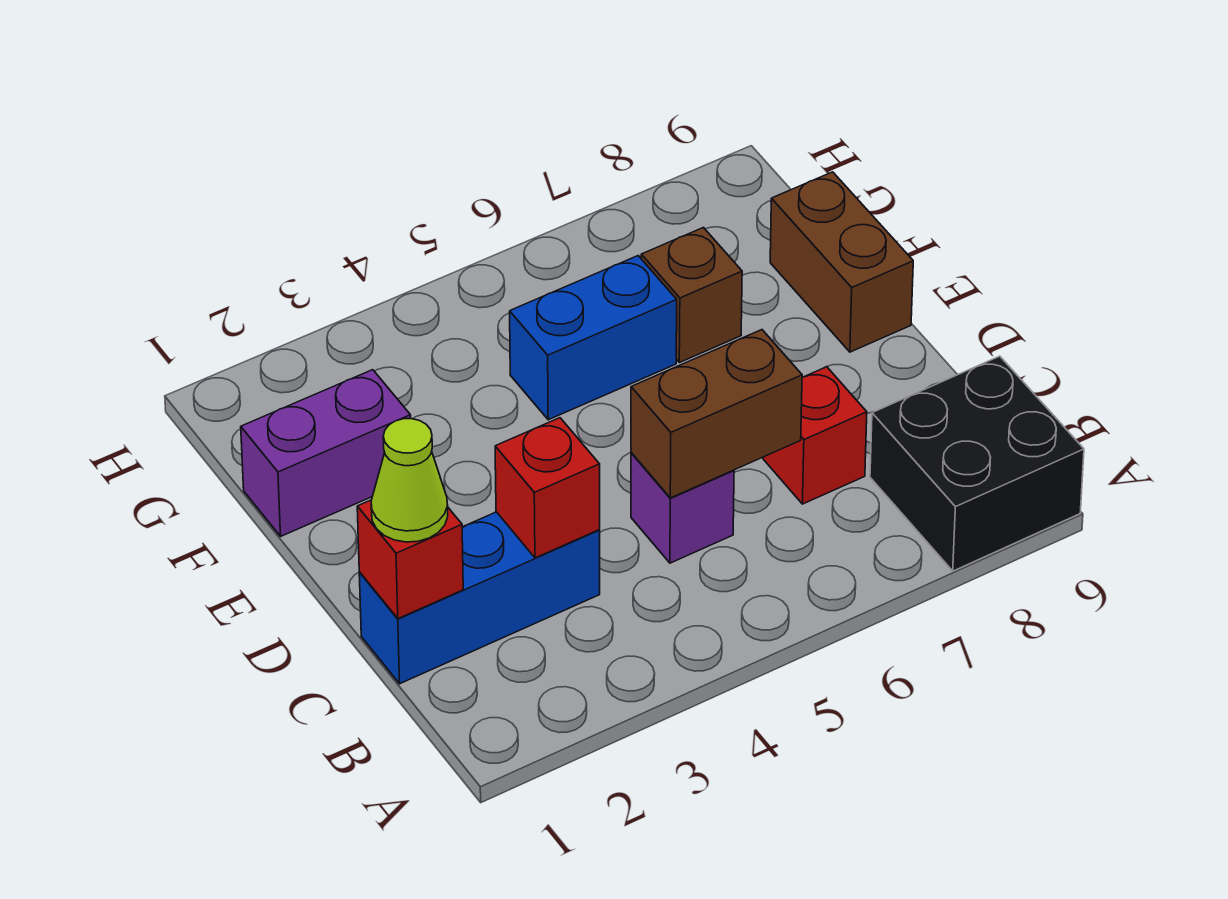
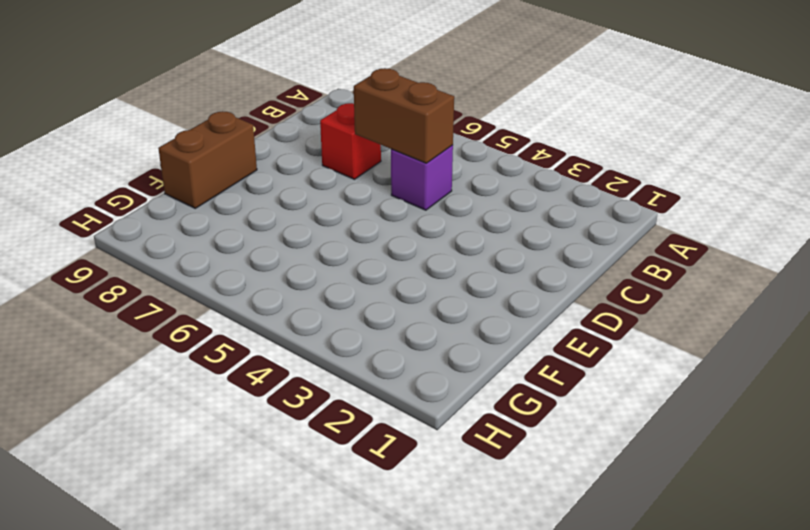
none -> black brick A8:B9 level 1
none -> blue brick C1:C3 level 1
none -> purple brick F1:F2 level 1

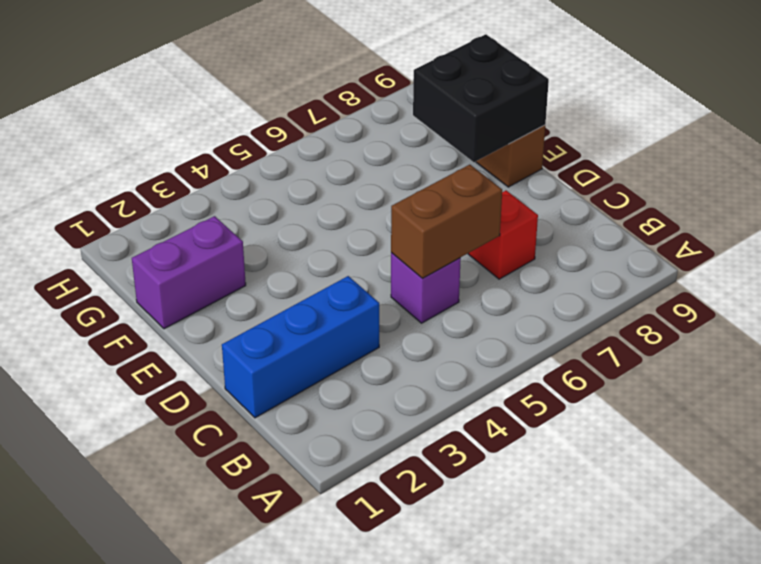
black brick E8:F9 level 2 -> black brick A8:B9 level 1
none -> blue brick F5:F6 level 1
none -> brown brick F7 level 1
none -> red brick C1 level 2

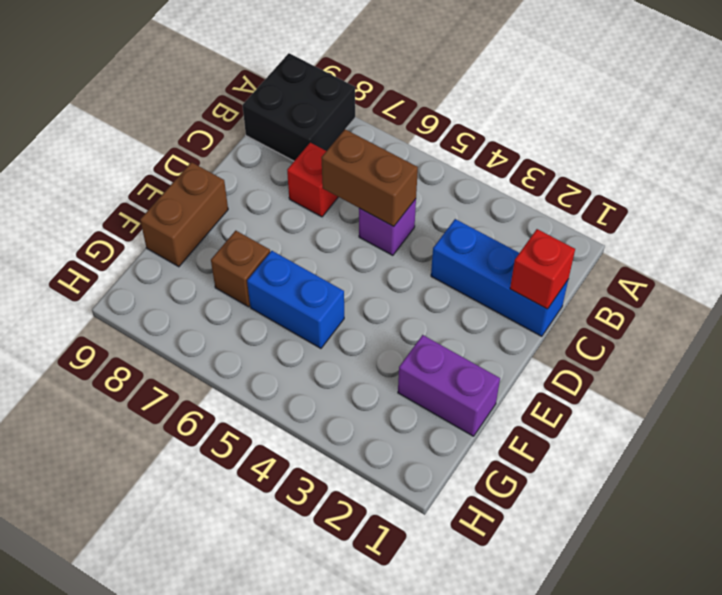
none -> red brick C3 level 2
none -> lime cone C1 level 3

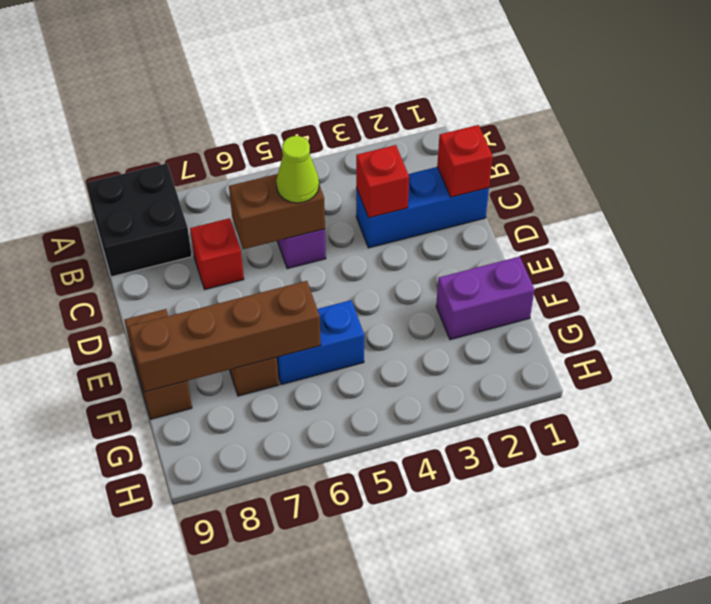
lime cone C5 level 3 -> lime cone C1 level 3
brown brick F6:F9 level 2 -> none

